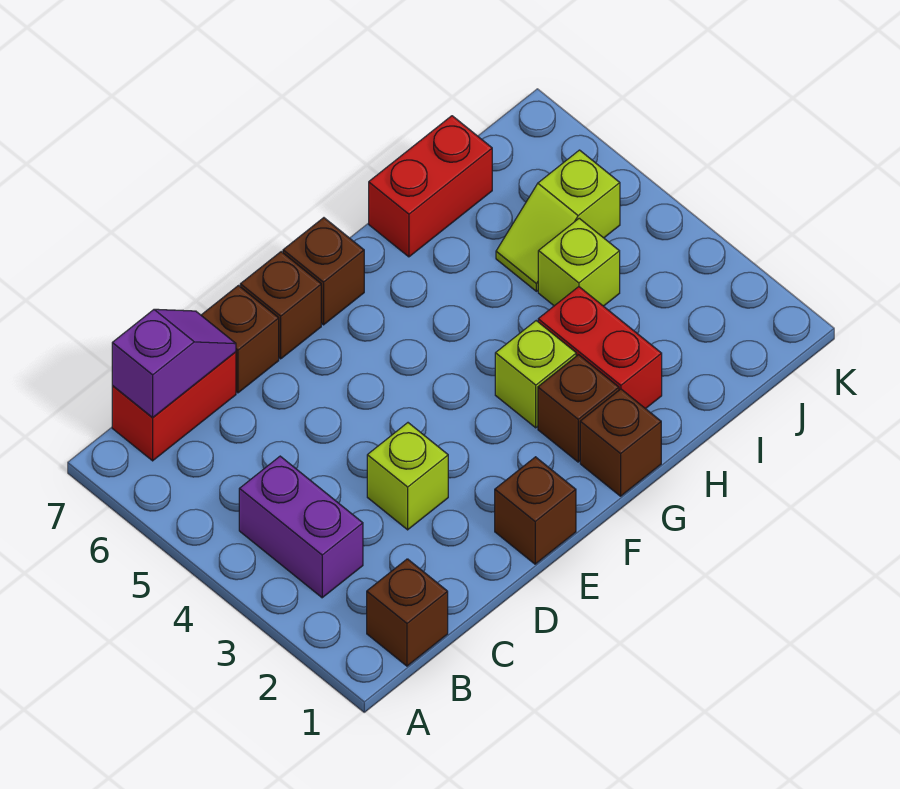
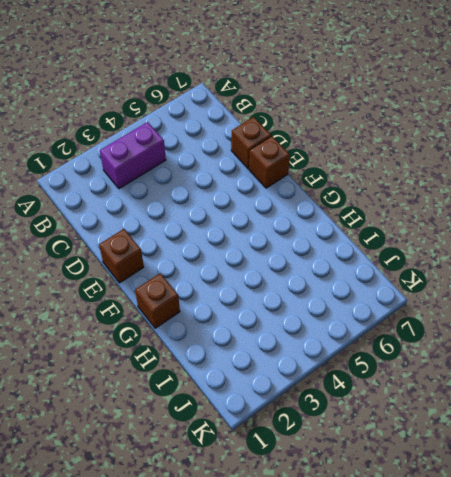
none -> brown brick B1 level 1
none -> red brick B7:C7 level 1
none -> lime brick D3 level 1

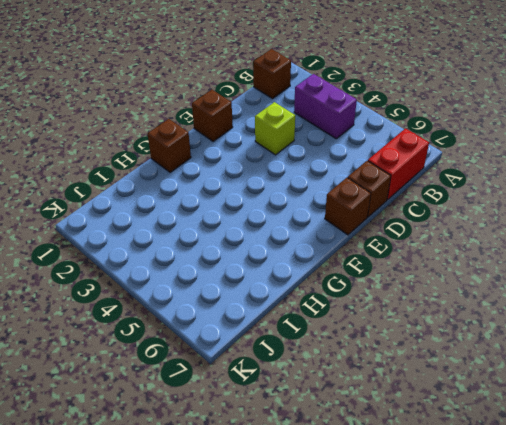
none -> brown brick F7 level 1
none -> brown brick G2 level 1
none -> lime brick G3 level 1

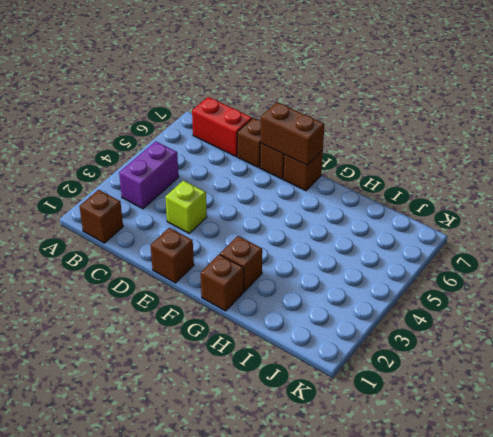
brown brick E7:F7 level 2 -> none
none -> lime brick G3 level 1
none -> red brick H2:H3 level 1
none -> red brick H7:I7 level 1

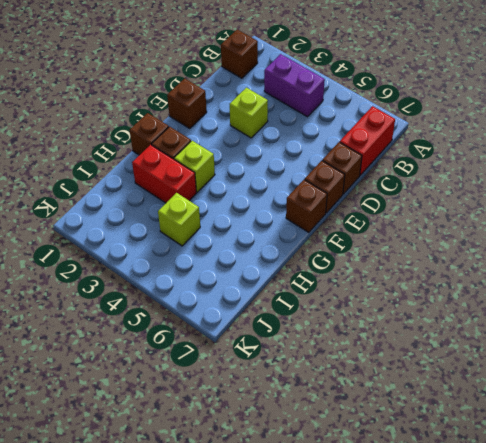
none -> red brick H7:I7 level 1
none -> lime slope I5:J5 level 1 top J
none -> purple slope B7:C7 level 2 top B

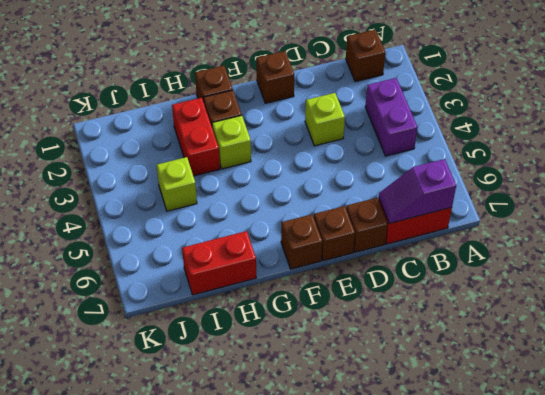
none -> lime slope I5:J5 level 1 top J

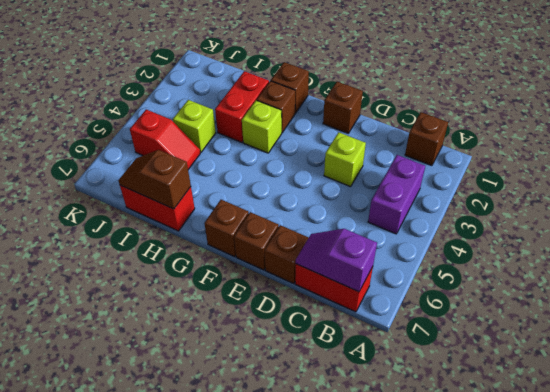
brown slope H7:I7 level 2 top H -> none
red slope I5:J5 level 1 top J -> lime slope I5:J5 level 1 top J

